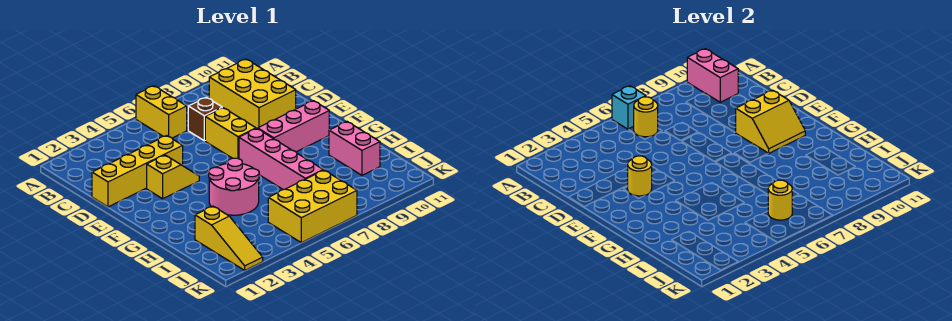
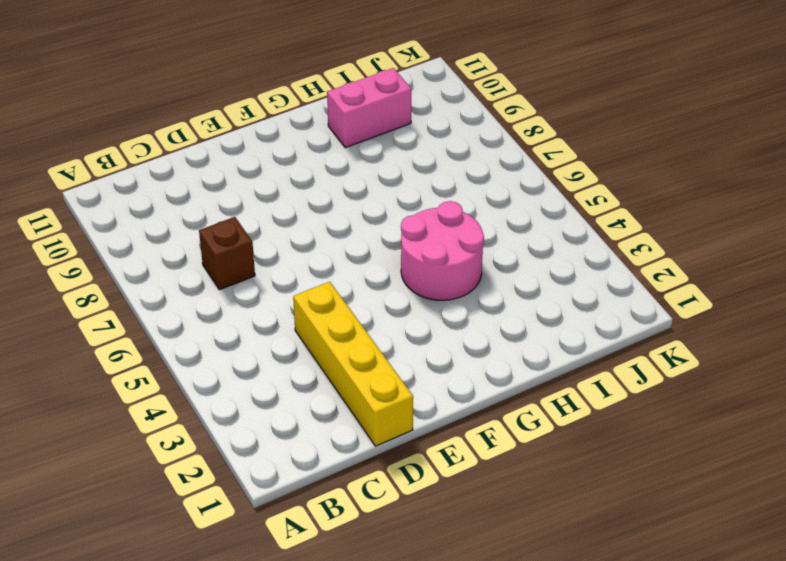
none -> yellow brick A6:B6 level 1
none -> yellow brick B9:D10 level 1
none -> yellow brick D7:E7 level 1

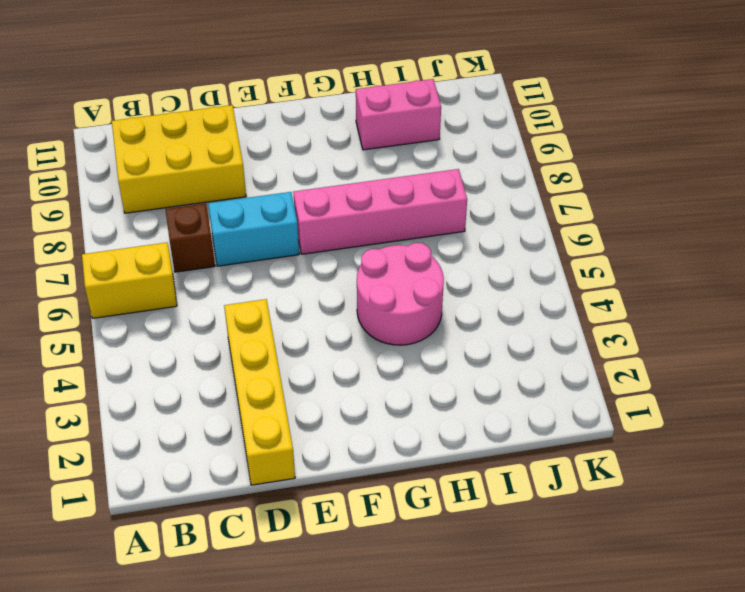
cyan brick D7:E7 level 1 -> yellow brick D7:E7 level 1
none -> yellow slope E3:E4 level 1 top 3
none -> pink brick F8:F10 level 1
none -> yellow slope I2:K2 level 1 top I

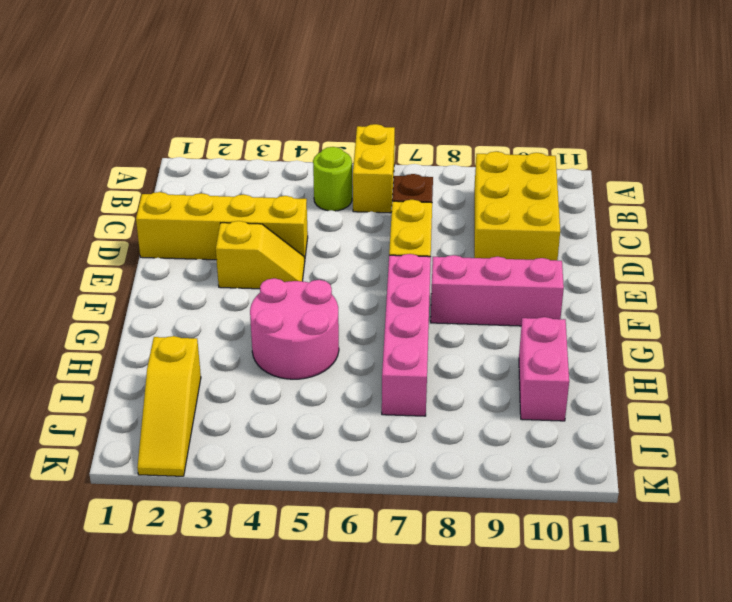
lime round brick B5 level 1 -> none
none -> yellow brick J5:K7 level 1
none -> cyan brick A6 level 2
none -> pink brick A10:B10 level 2

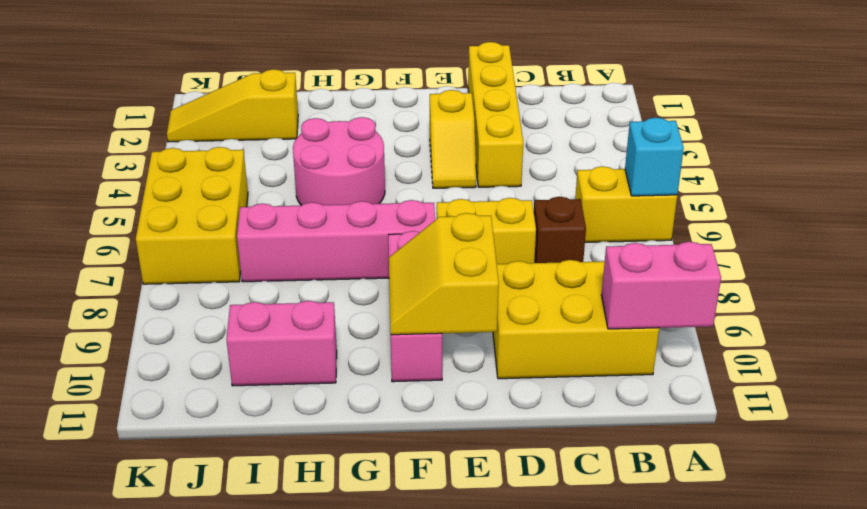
none -> yellow round brick B6 level 2
none -> yellow round brick E3 level 2
none -> yellow round brick J6 level 2

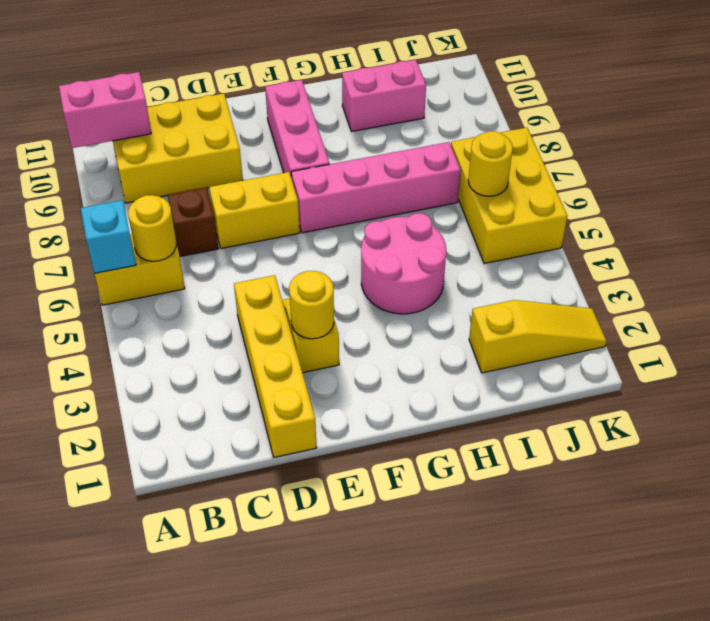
none -> yellow slope E9:F10 level 2 top E

